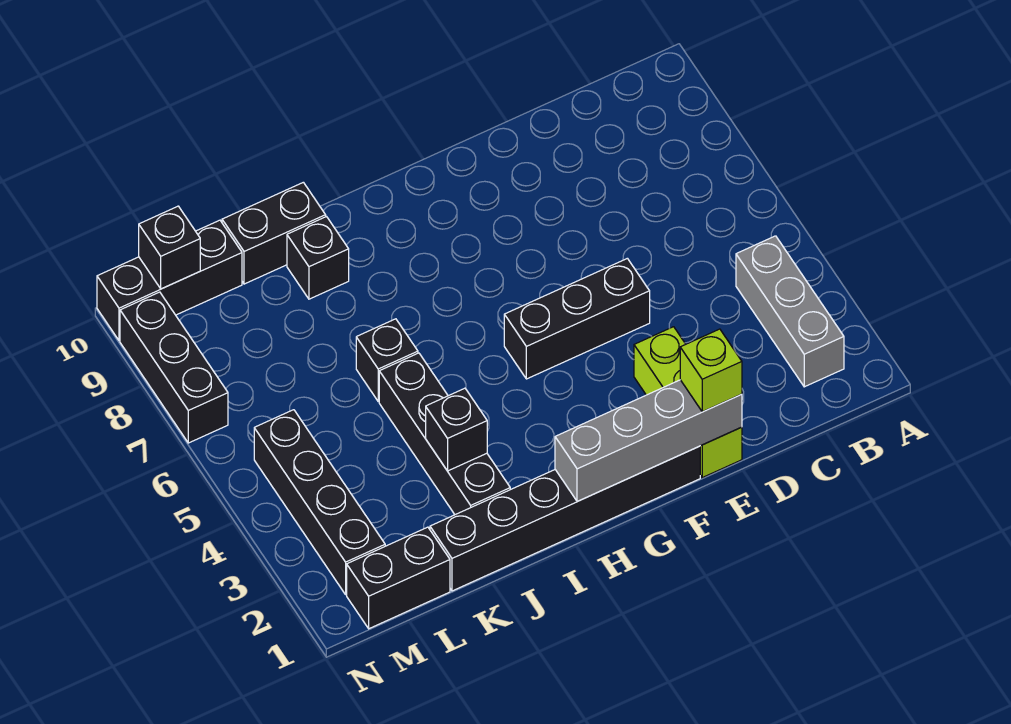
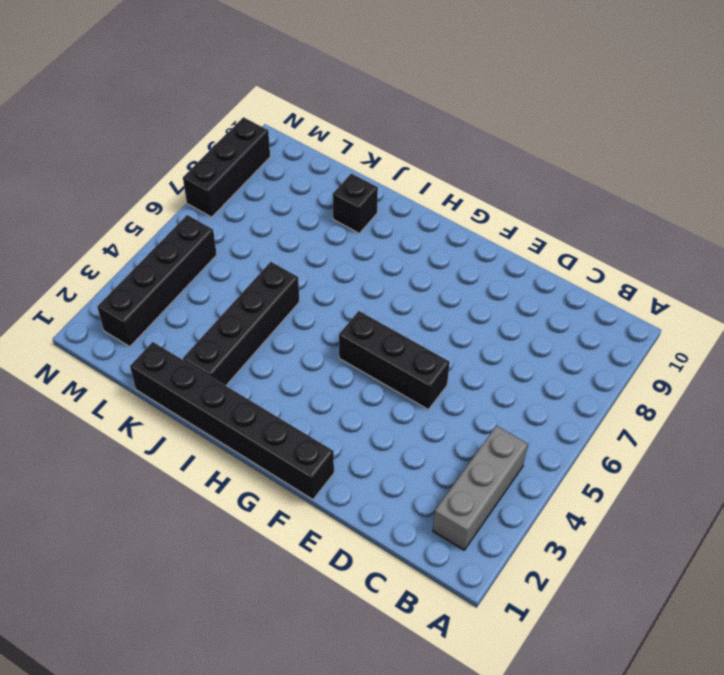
none -> lime brick E1:E3 level 1
none -> black brick J6 level 1
none -> black brick J10:K10 level 1

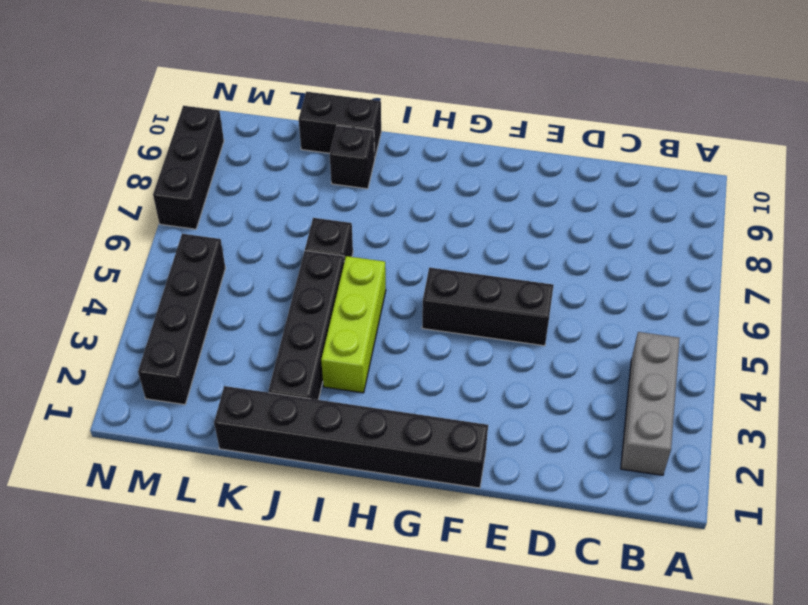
lime brick I3:I5 level 1 -> lime brick E1:E3 level 1
none -> black brick L1:M1 level 1
none -> black brick L10:N10 level 1
none -> grey brick E1:H1 level 2

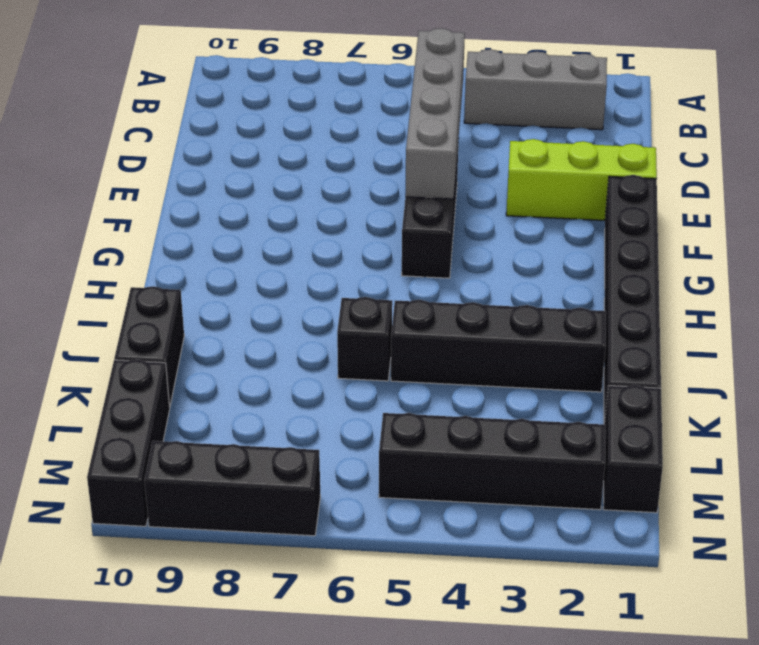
grey brick C5:F5 level 2 -> grey brick E1:H1 level 2
none -> black brick J9 level 1
none -> black brick J3 level 2
none -> black brick M10 level 2

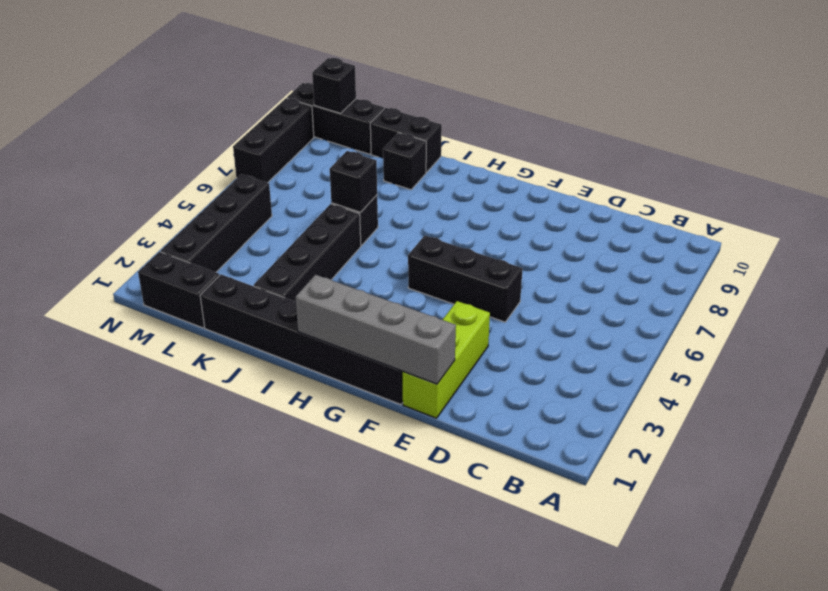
black brick J6 level 2 -> black brick J3 level 2
none -> grey brick B2:B4 level 1
none -> lime brick E1 level 3

